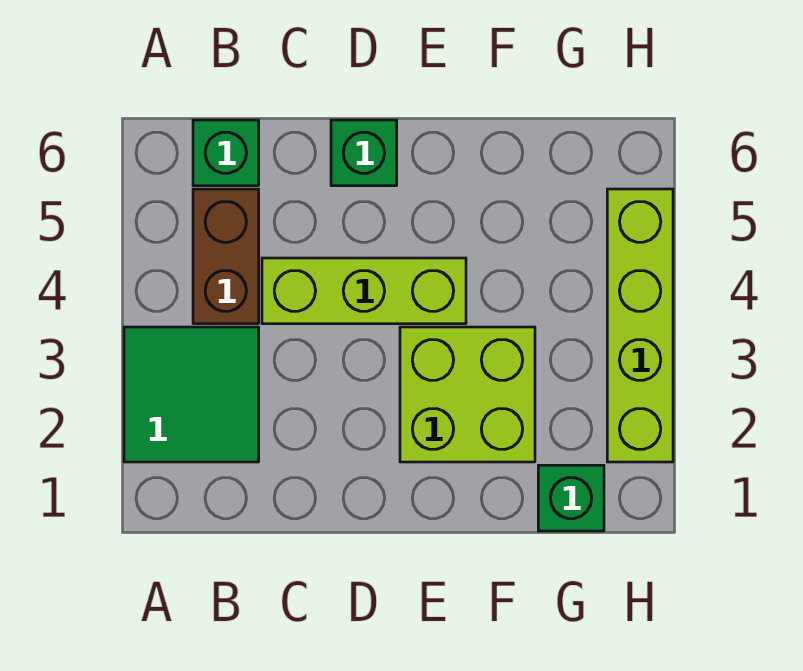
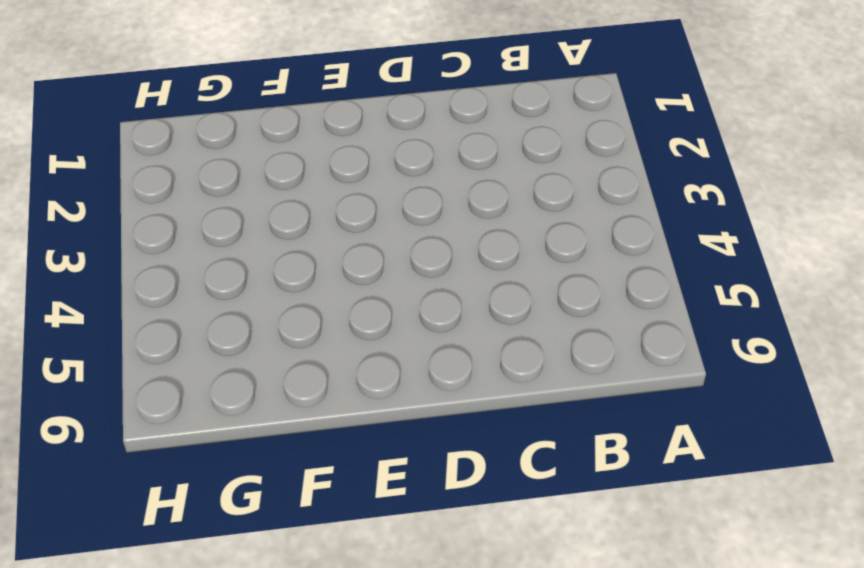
none -> green tile A2:B3 level 1
none -> brown brick B4:B5 level 1

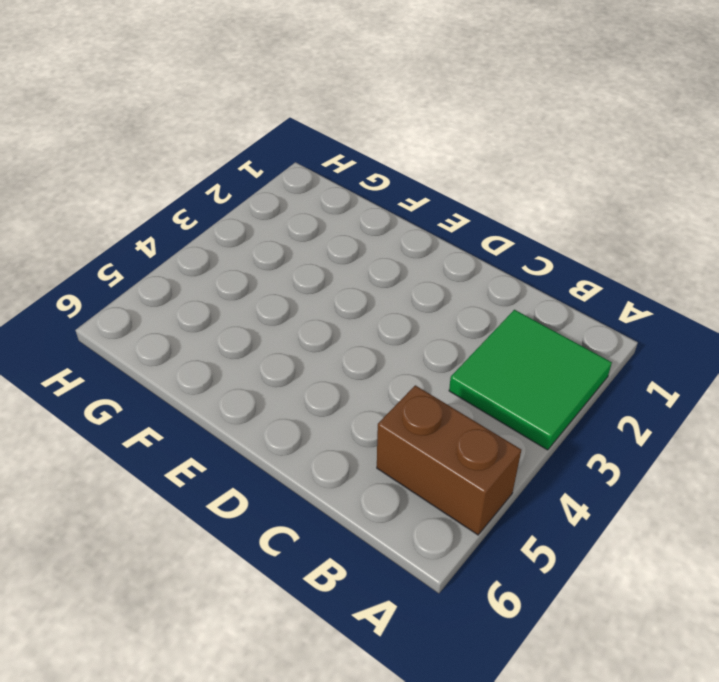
brown brick A5:B5 level 1 -> brown brick B4:B5 level 1
none -> green brick B6 level 1
none -> lime brick C4:E4 level 1

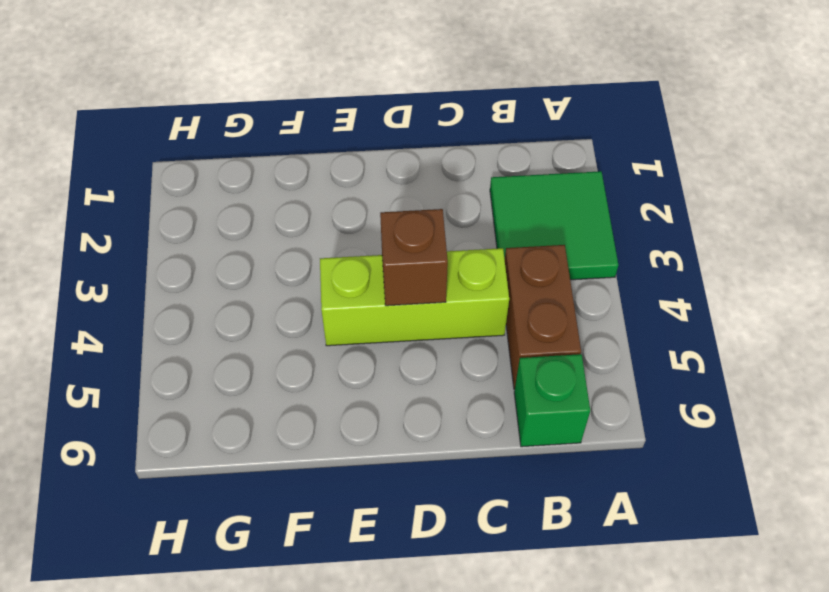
brown brick D4 level 2 -> none
none -> green brick D6 level 1
none -> lime brick E2:F3 level 1

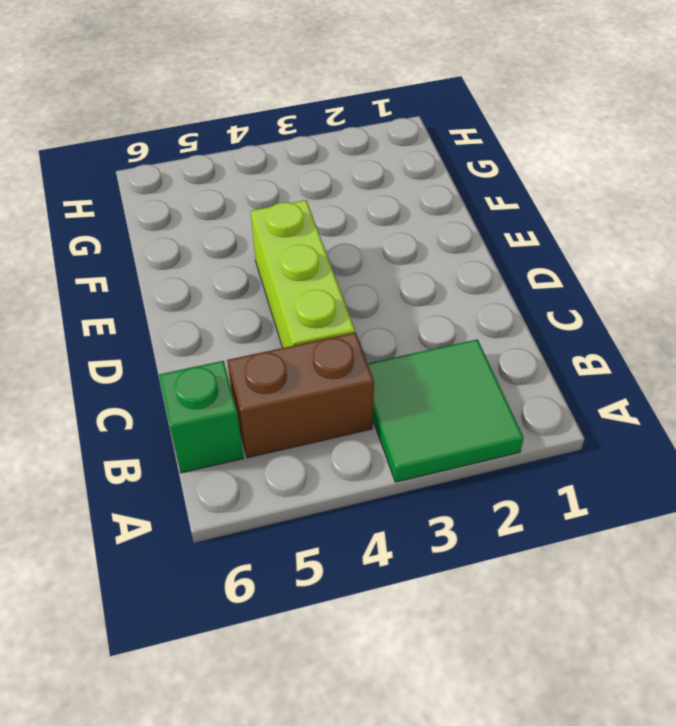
none -> green brick D6 level 1
none -> lime brick E2:F3 level 1

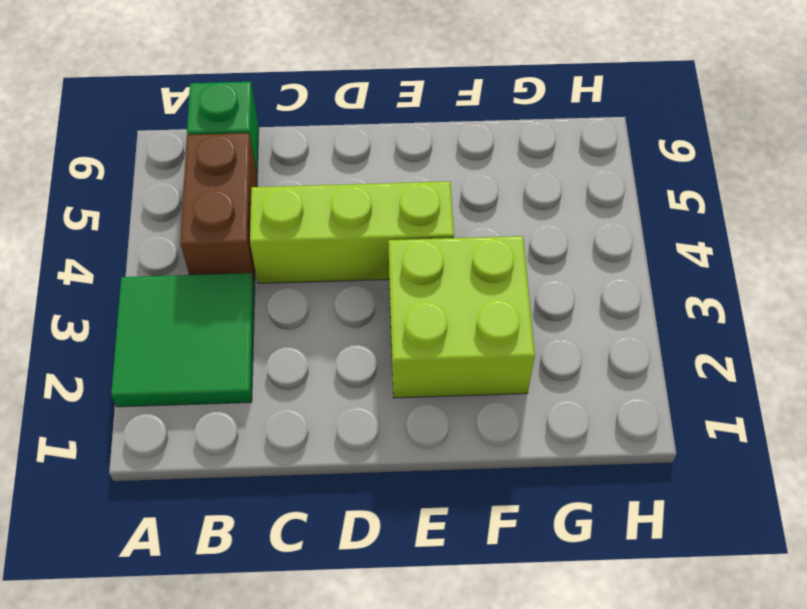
none -> green brick D6 level 1
none -> green brick G1 level 1

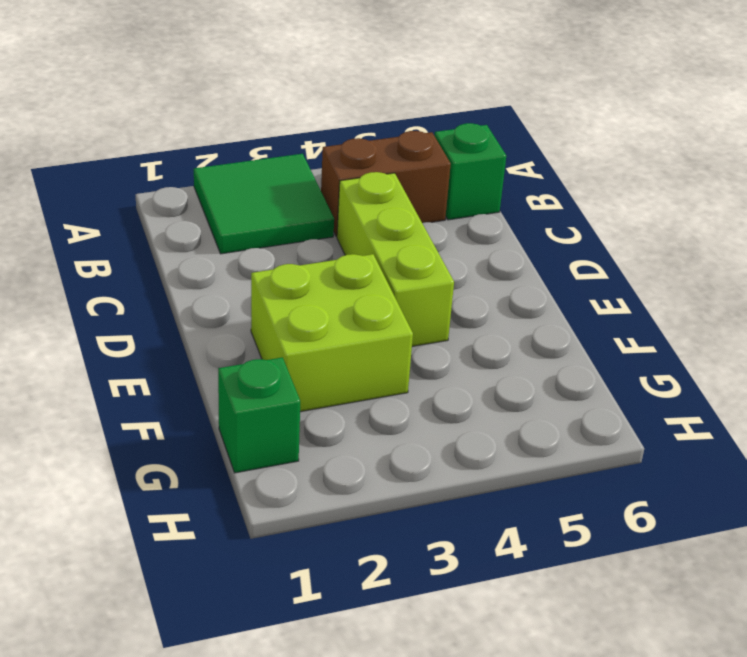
none -> green brick D6 level 1
none -> lime brick H2:H5 level 1

